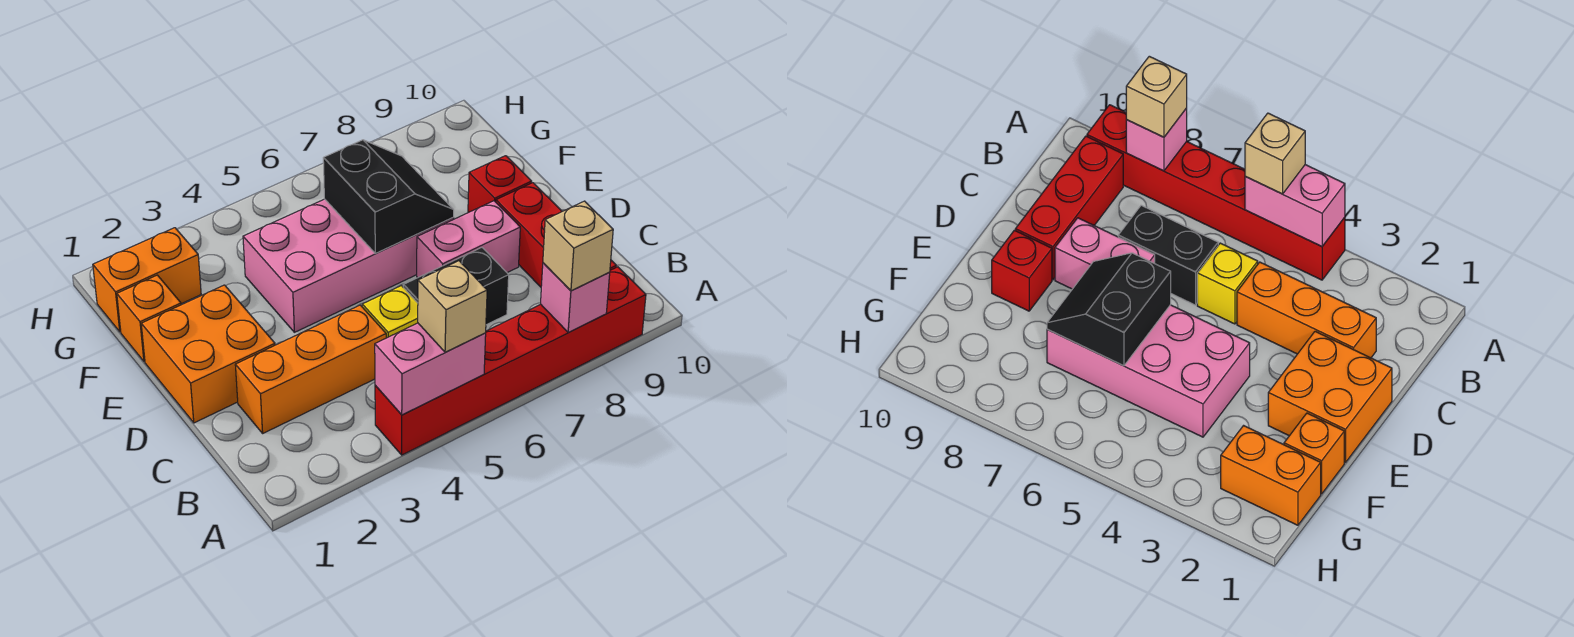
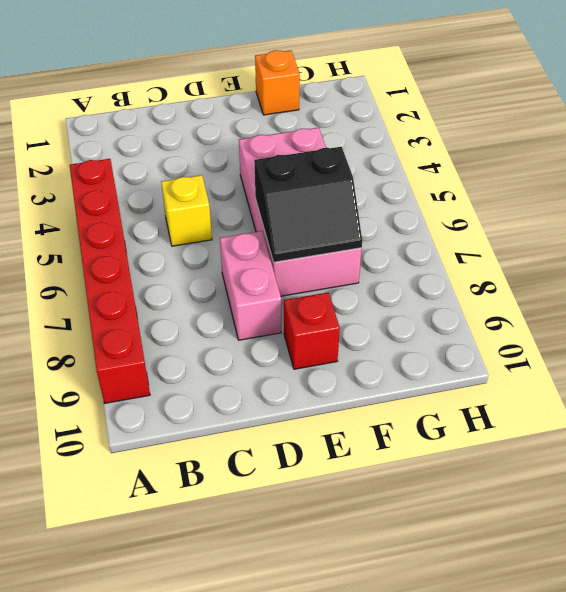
none -> red brick B9:D9 level 1
none -> orange brick C2:C4 level 1
none -> black brick C6:C7 level 1

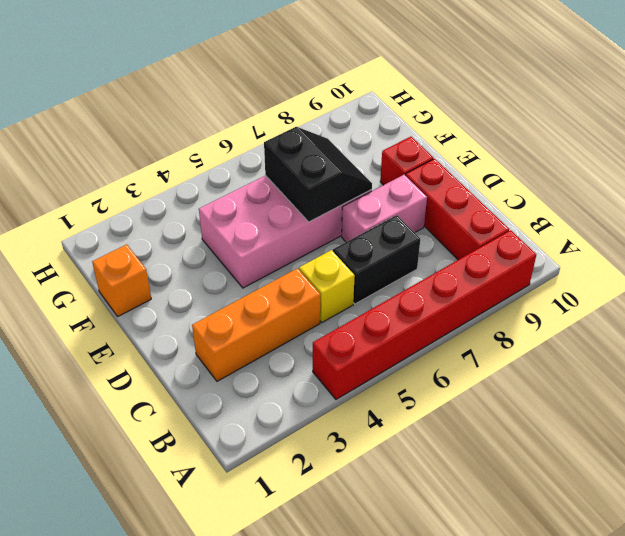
none -> orange brick D1:E2 level 1
none -> orange brick G1:G2 level 1
none -> pink brick A4:A5 level 2

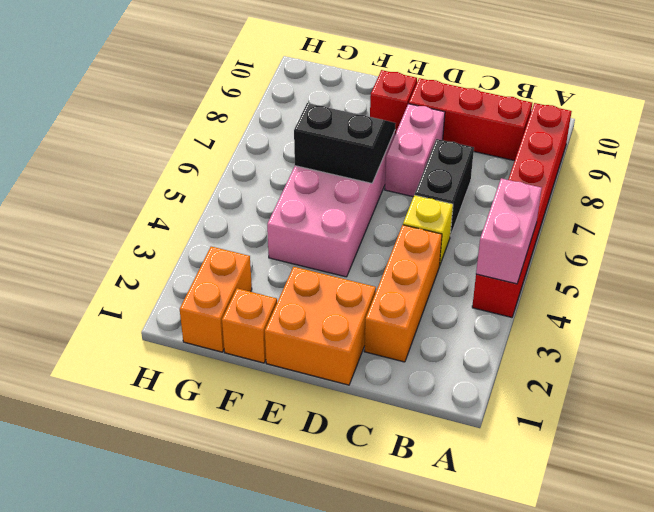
none -> pink brick A8 level 2
none -> tan brick A5 level 3
none -> tan brick A8 level 3

